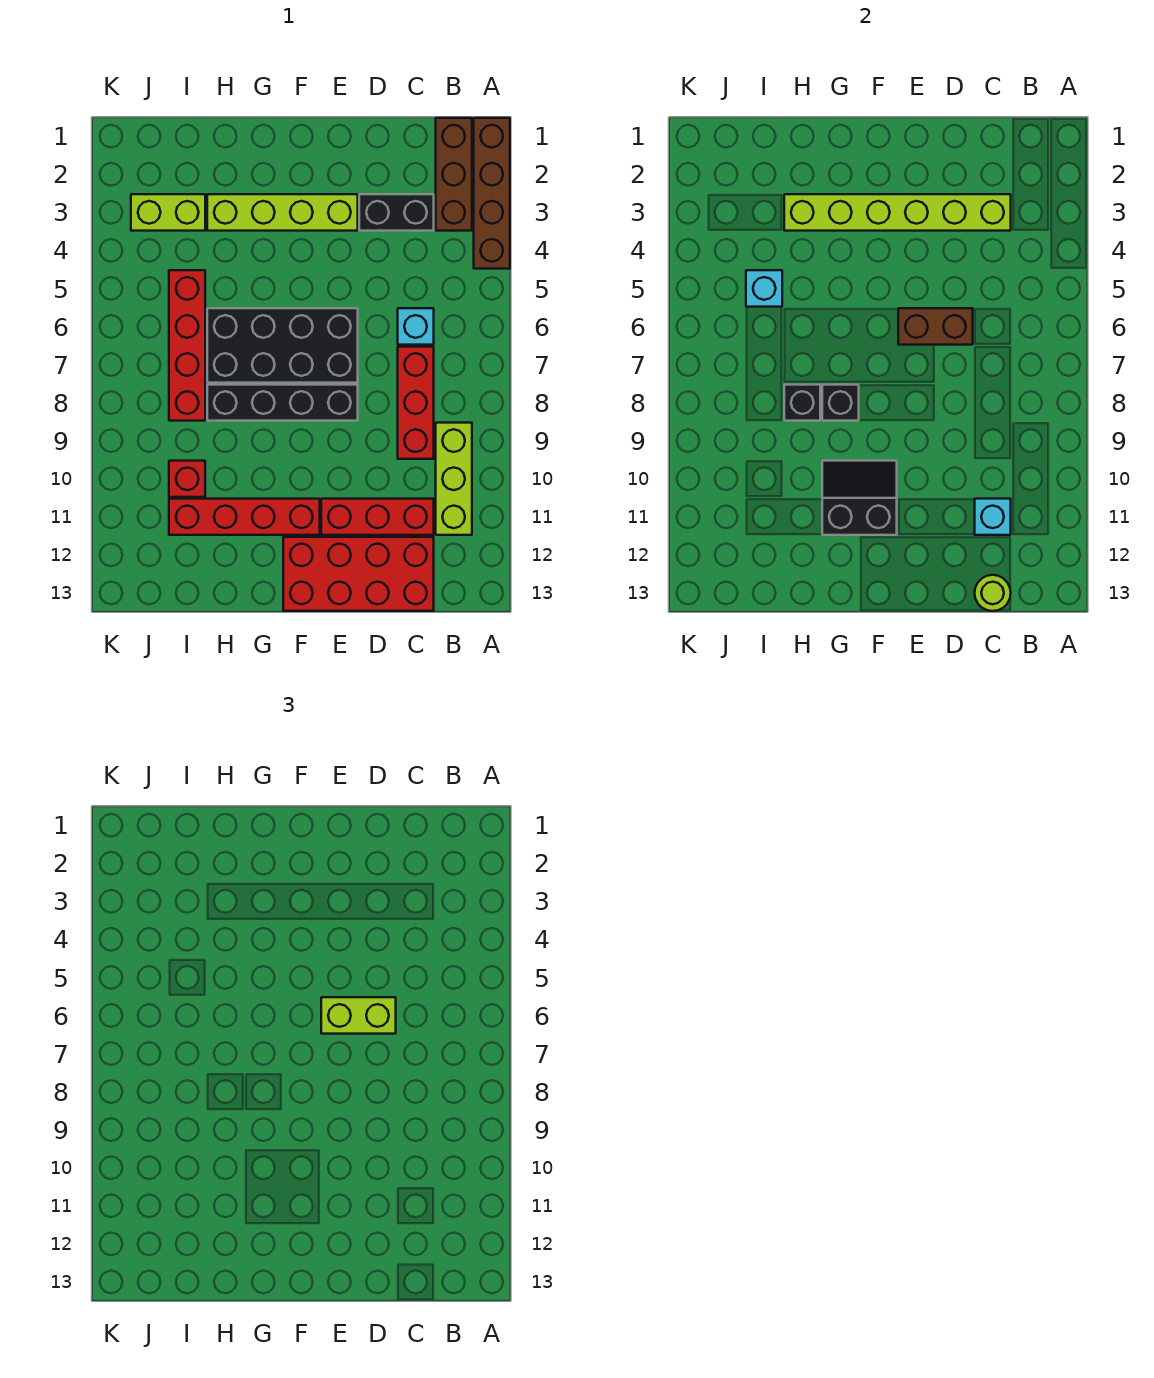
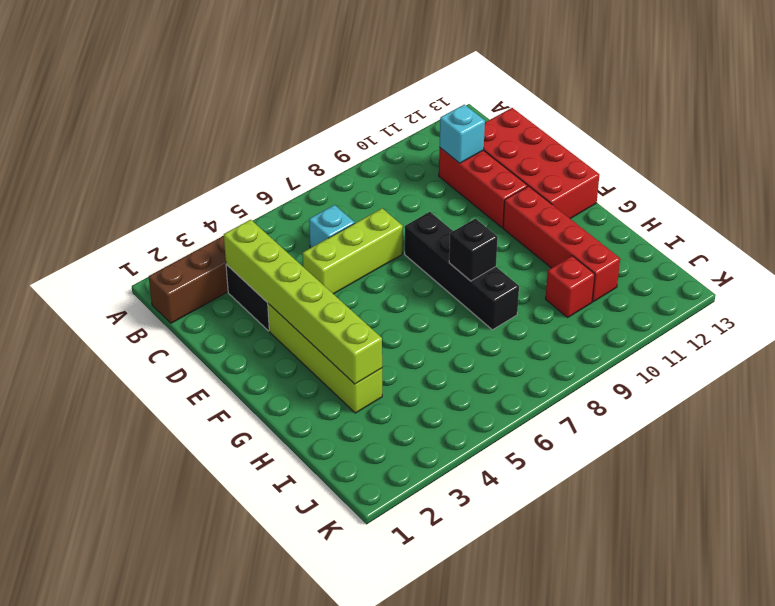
lime brick D5:D7 level 1 -> lime brick B9:B11 level 1
none -> brown brick A1:A4 level 1
none -> red brick C7:C9 level 1
none -> black brick E6:H7 level 1

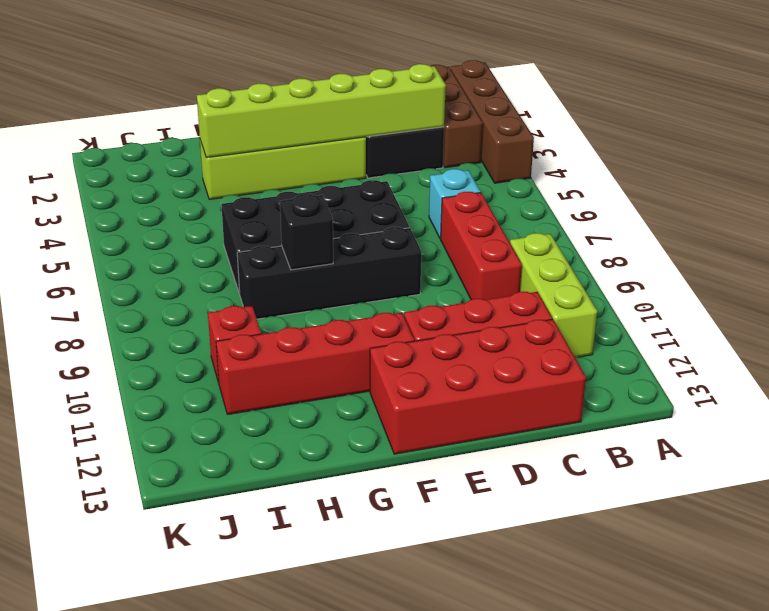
none -> lime brick I3:J3 level 1
none -> red brick I5:I8 level 1
none -> cyan brick C11 level 2

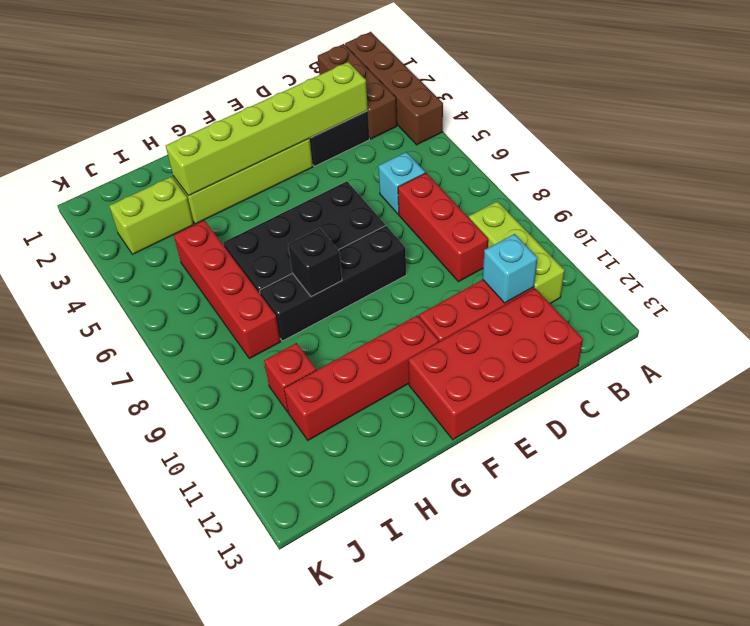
none -> lime round brick C13 level 2
none -> brown brick D6:E6 level 2
none -> black slope F10:G11 level 2 top 11

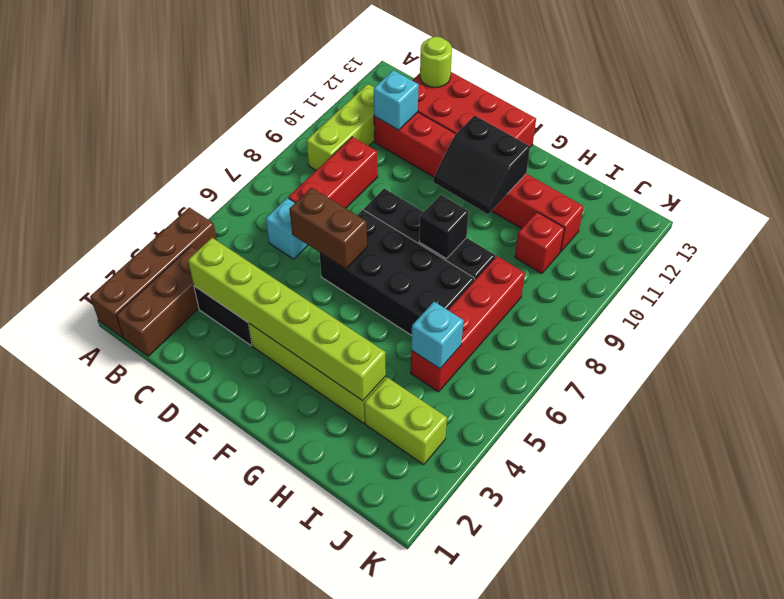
none -> black brick H8 level 2
none -> lime brick D6:E6 level 3

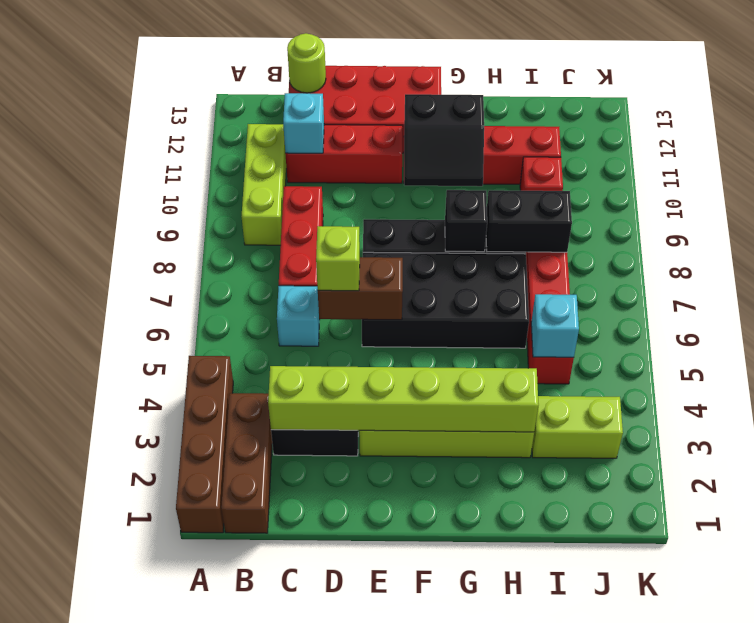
lime brick D6 level 3 -> lime brick D6:E6 level 3
black brick H8:I8 level 2 -> black brick H8 level 2

